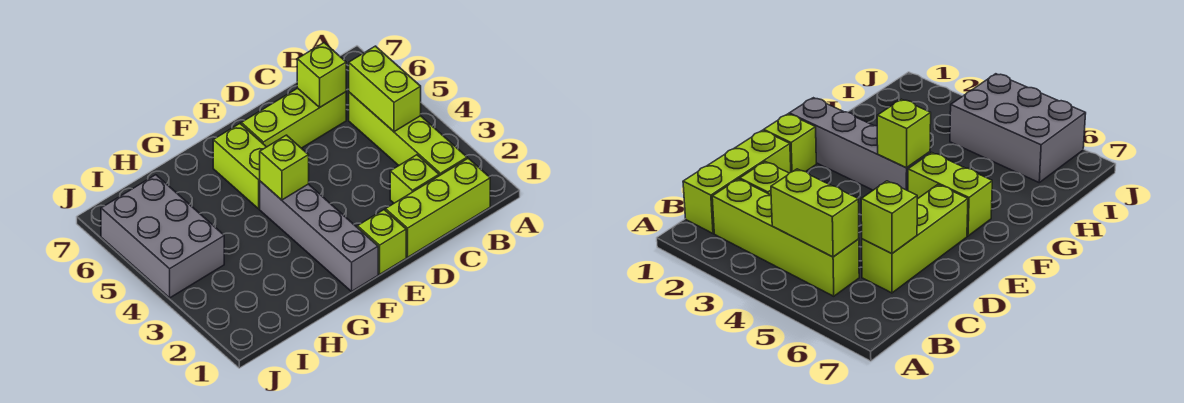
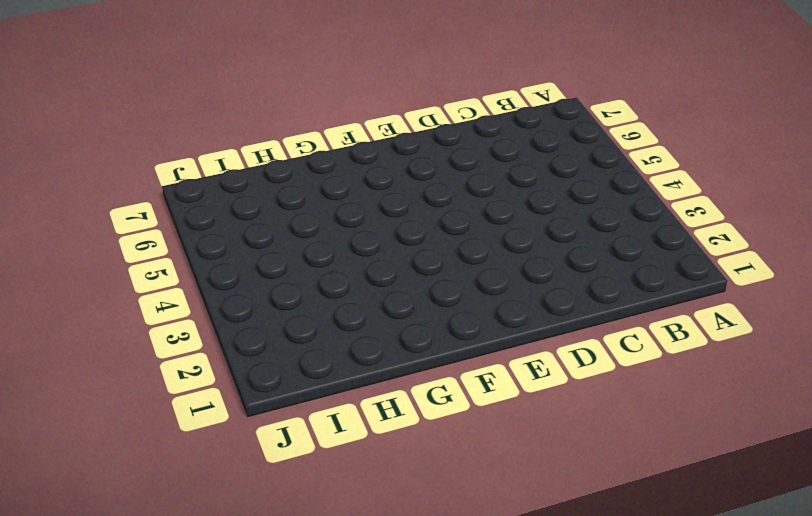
none -> lime brick B1:D1 level 1
none -> lime brick B2:B5 level 1

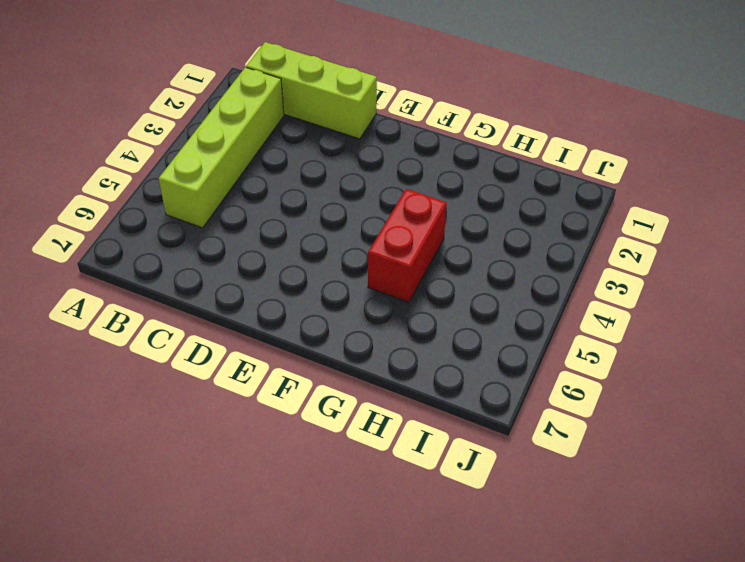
red brick G4:G5 level 1 -> none
none -> lime brick C2 level 1
none -> lime brick C6:E6 level 1

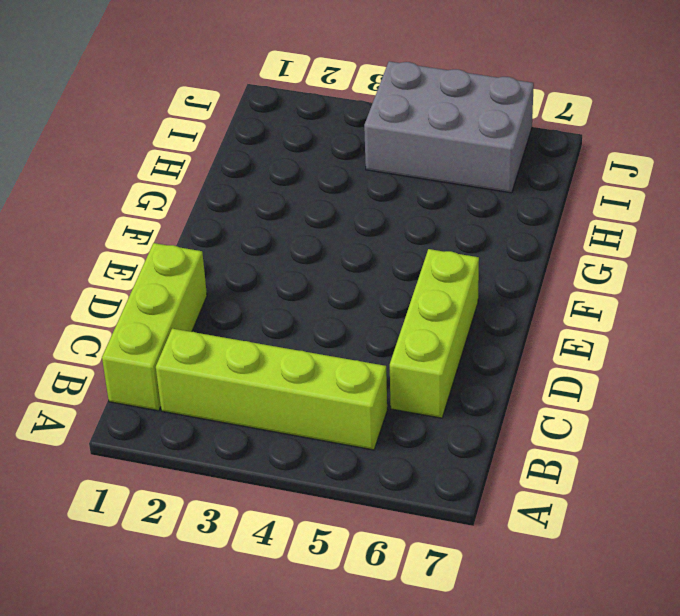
none -> lime brick C2 level 1
none -> lime brick E1 level 1

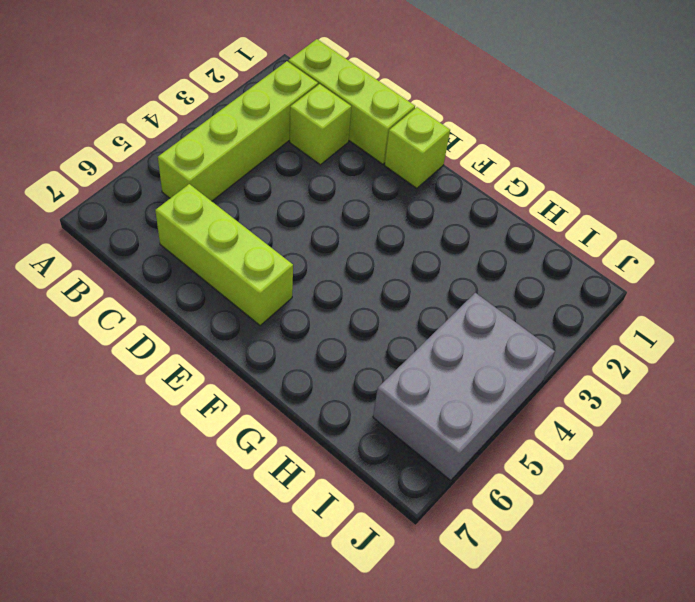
none -> grey brick F1:F4 level 1
none -> lime brick F5:F6 level 1

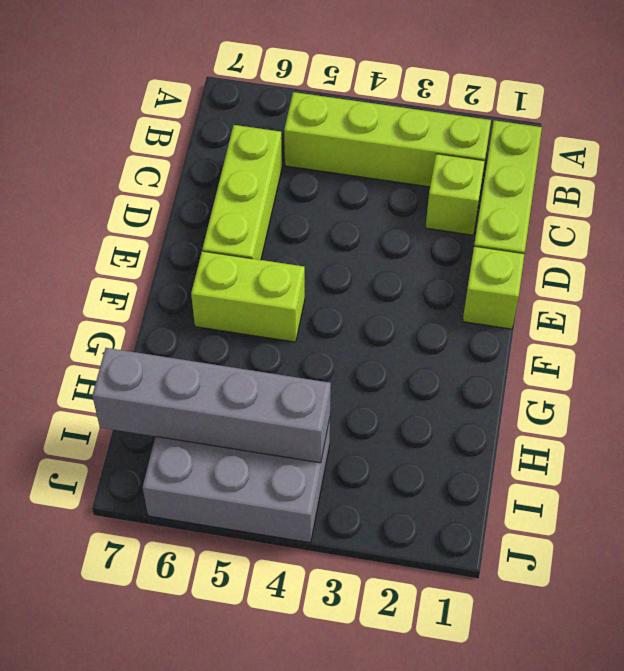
grey brick I4:I7 level 2 -> grey brick F1:F4 level 1
none -> lime brick B4:B5 level 2
none -> lime brick C6 level 2

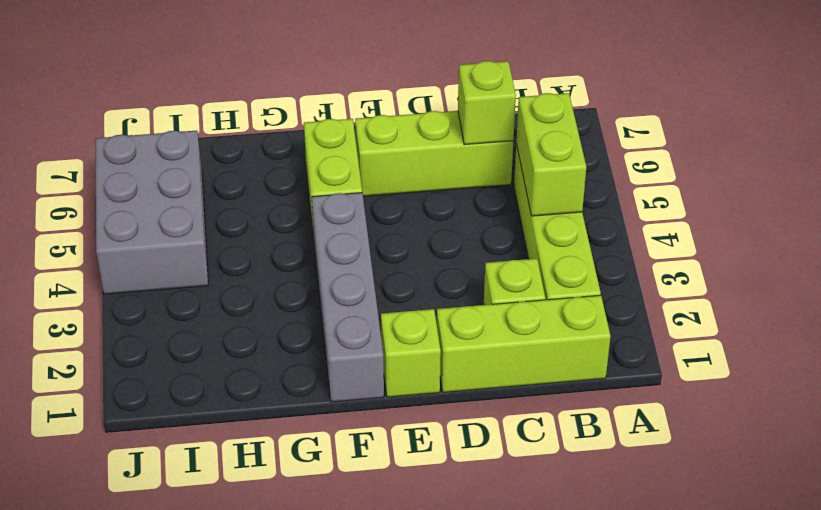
none -> lime brick F4 level 2

